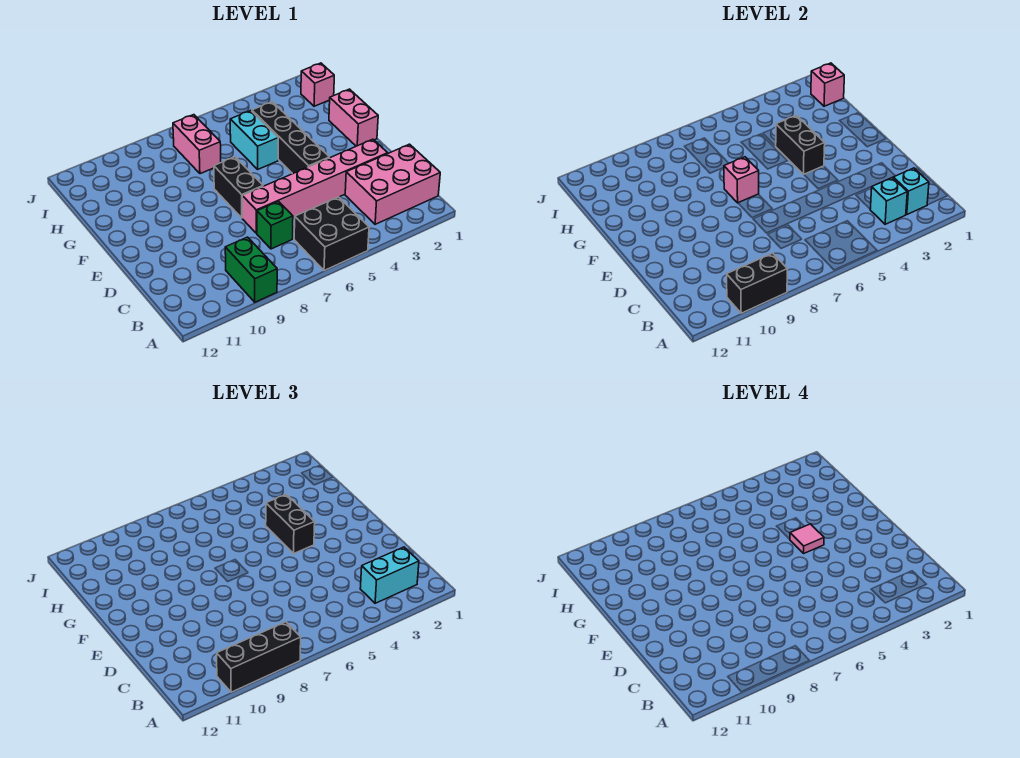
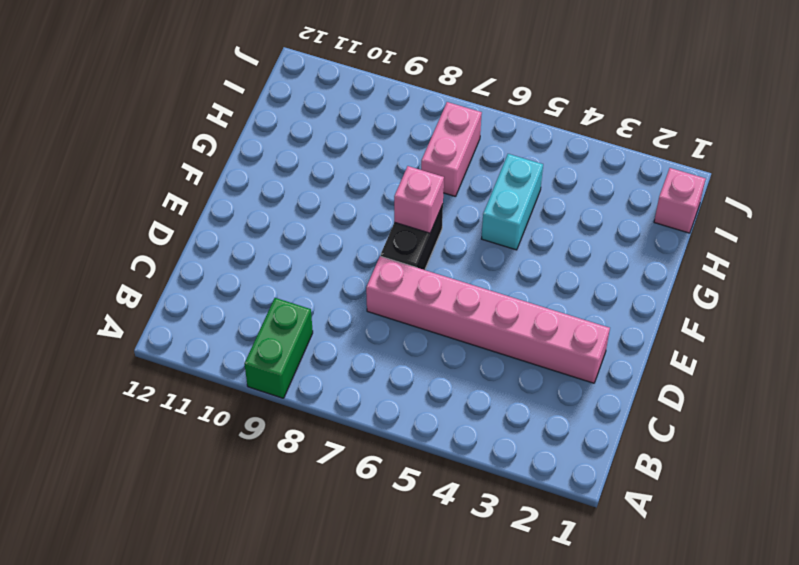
none -> black brick A5:B6 level 1
none -> pink brick B1:C3 level 1
none -> green brick C7 level 1

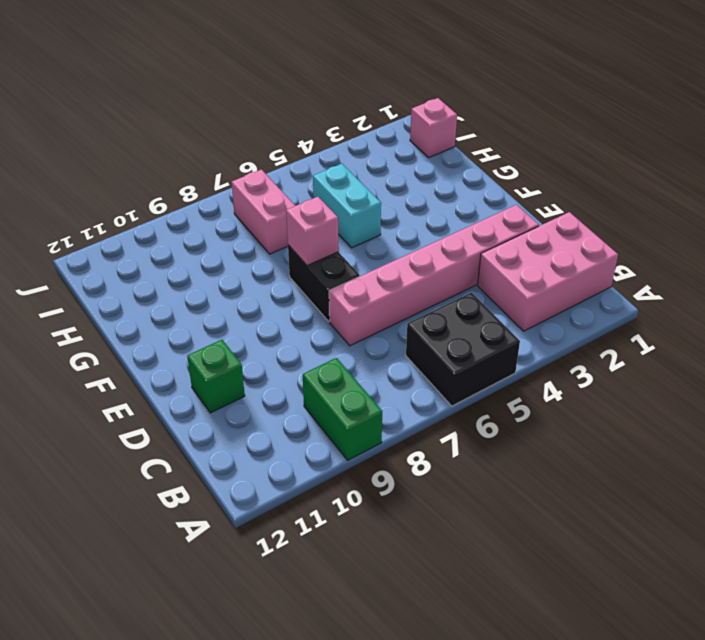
green brick D11 level 1 -> green brick C7 level 1
none -> black brick E4:H4 level 1
none -> pink brick F1:G1 level 1
none -> black brick A9:A10 level 2

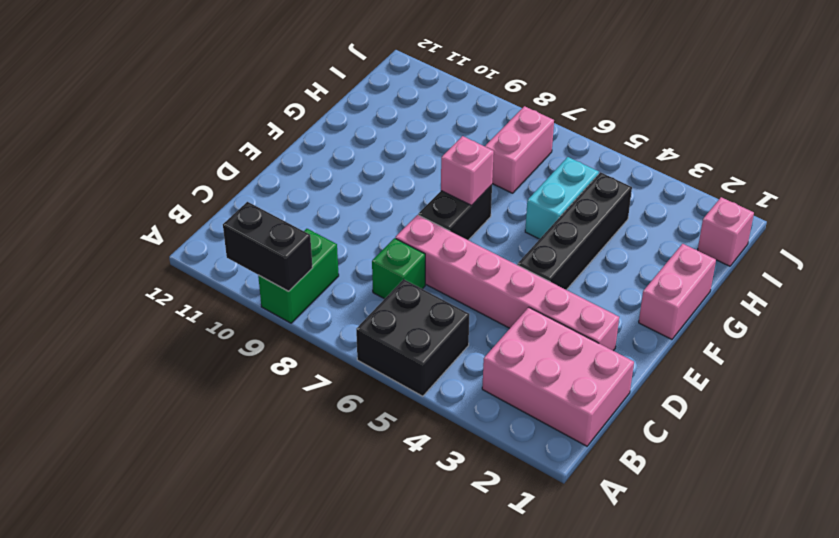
none -> cyan brick B2 level 2
none -> cyan brick B3 level 2
none -> black brick F4:G4 level 2

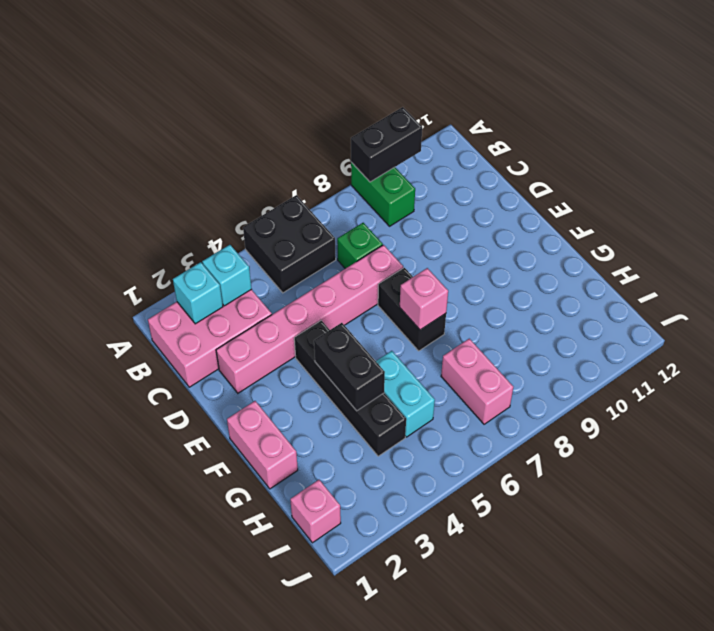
none -> pink brick I1 level 2
none -> black brick A8:A10 level 3
none -> cyan brick B2:B3 level 3

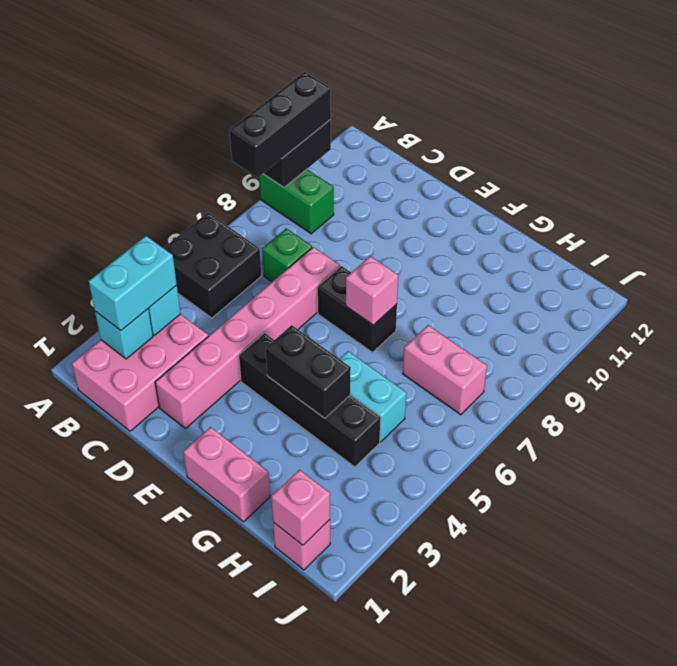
none -> black brick F4:G4 level 3
none -> pink tile F4 level 4

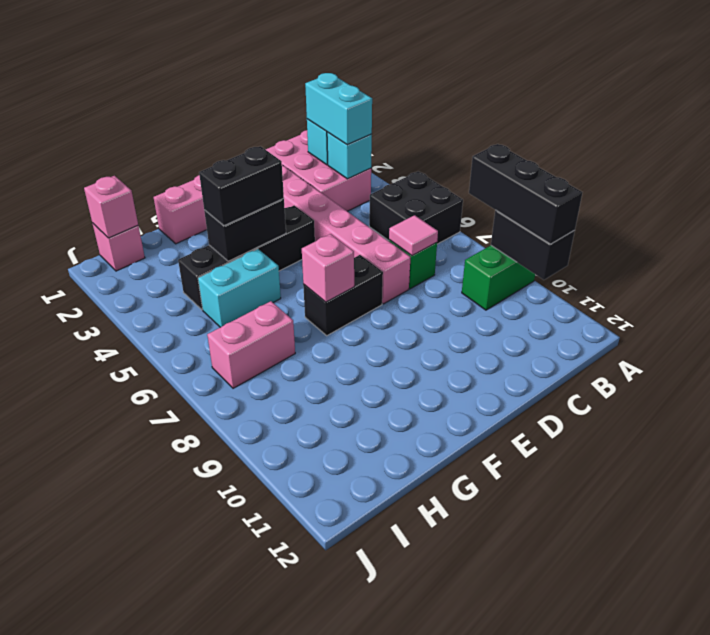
pink tile C7 level 2 -> pink tile F4 level 4

